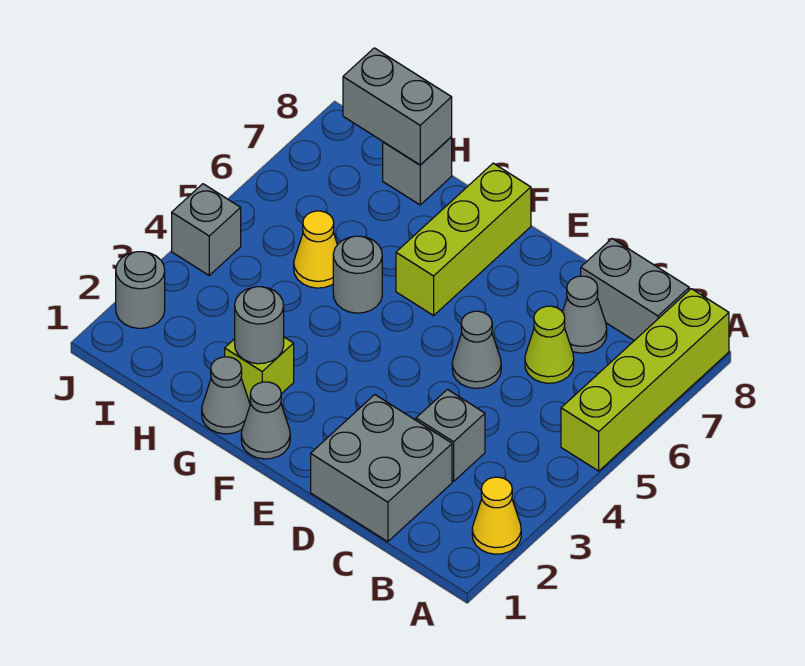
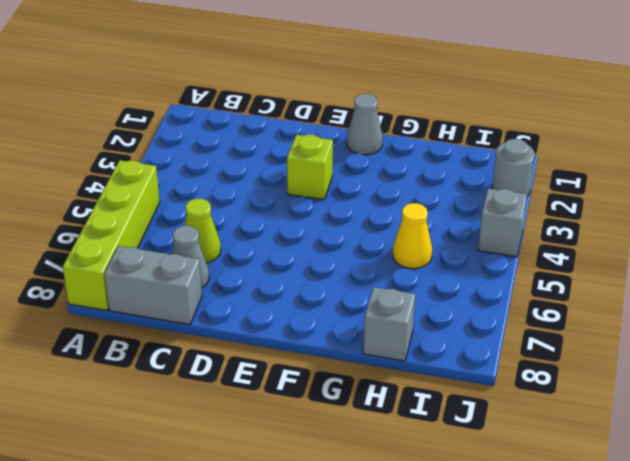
lime brick E3 level 1 -> lime brick G2 level 1
none -> yellow cone A2 level 1
none -> grey brick C1:D2 level 1
none -> grey brick C3 level 1

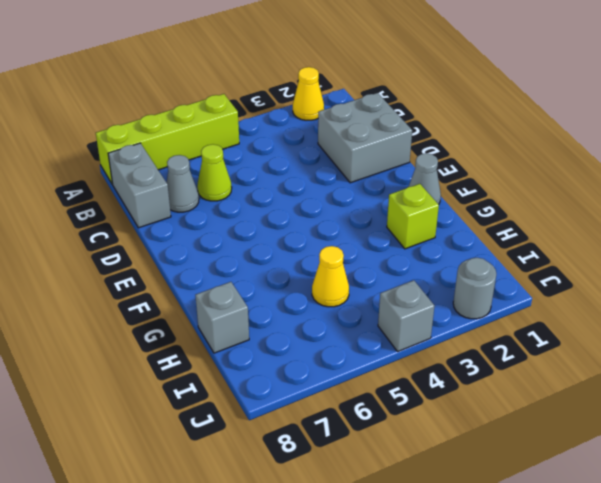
none -> grey brick C3 level 1
none -> grey cone D5 level 1
none -> lime brick F6:F8 level 1

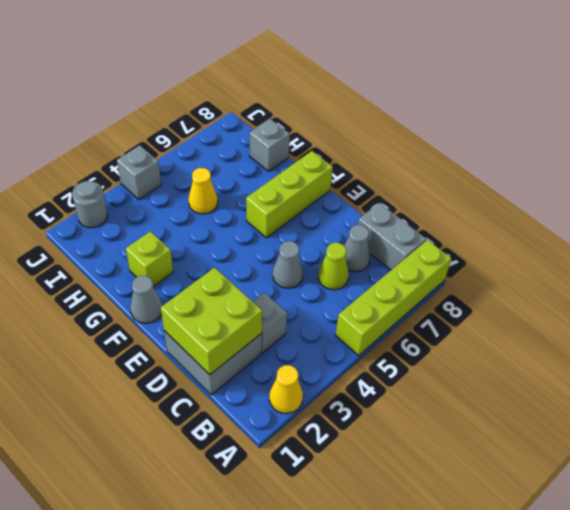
lime brick C1:D2 level 2 -> none
none -> grey cone G1 level 1
none -> grey round brick G5 level 1
none -> grey round brick G2 level 2

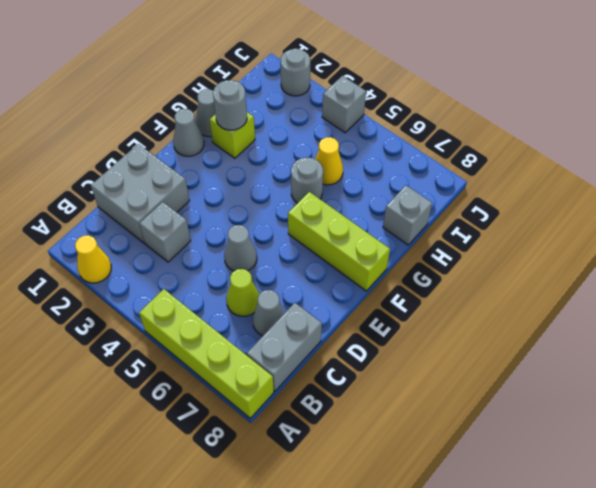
none -> grey brick H8:I8 level 2

